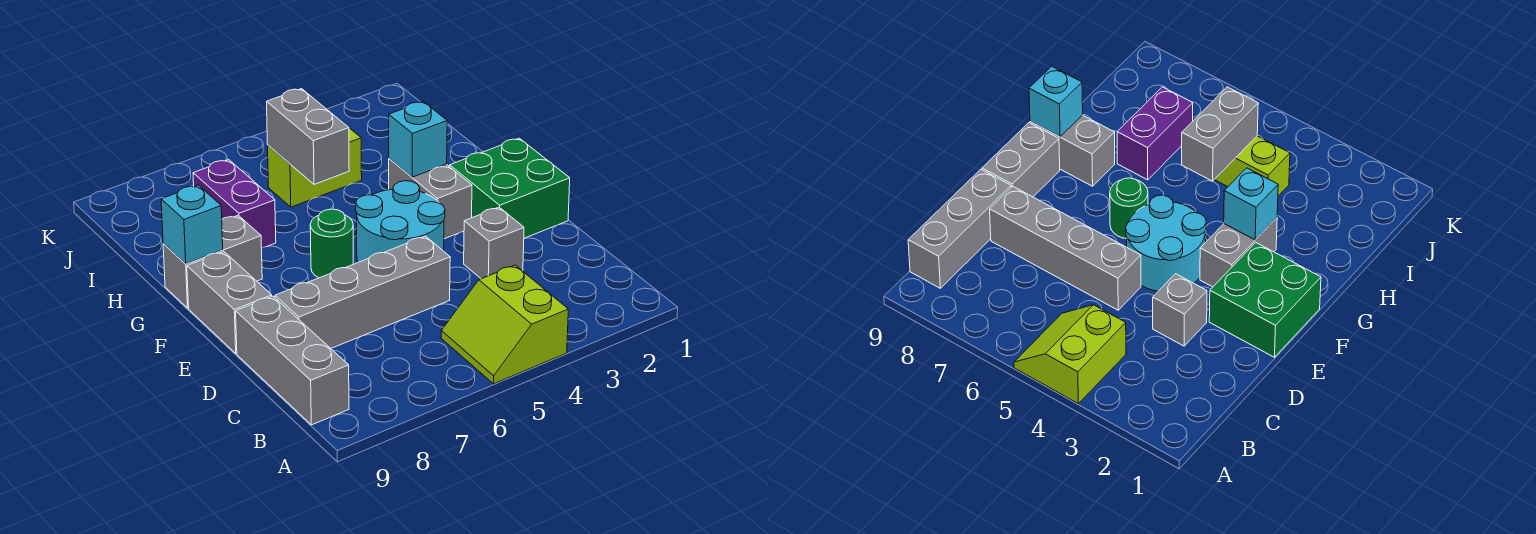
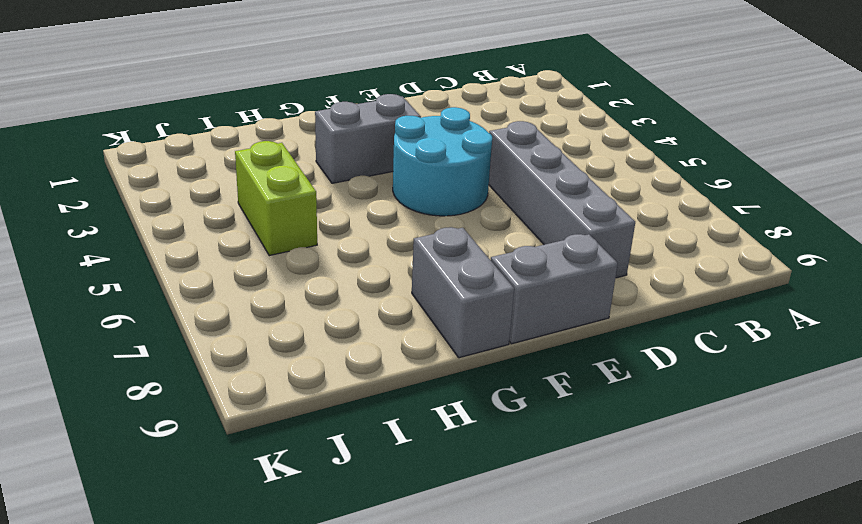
none -> lime slope A4:B5 level 1 top 4
none -> grey brick B9:D9 level 1
none -> grey brick D3 level 1

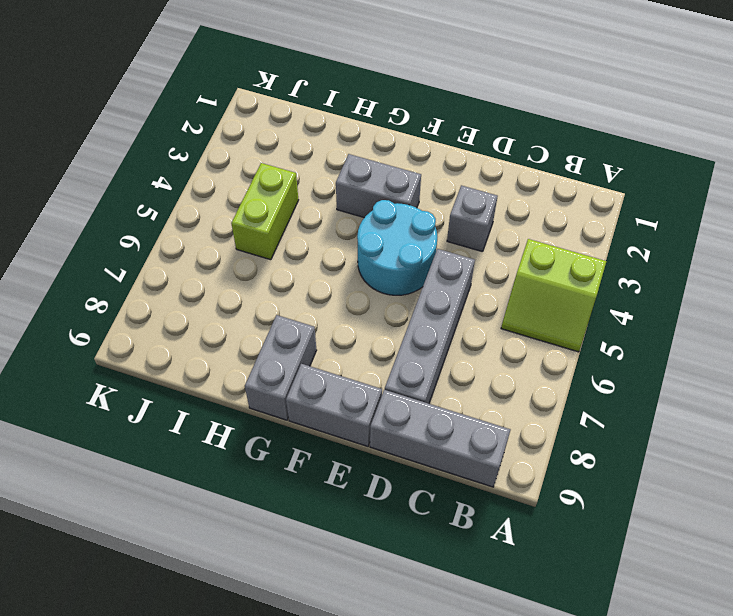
none -> green brick E1:F2 level 1
none -> green round brick F6 level 1
none -> purple brick H7:I7 level 1

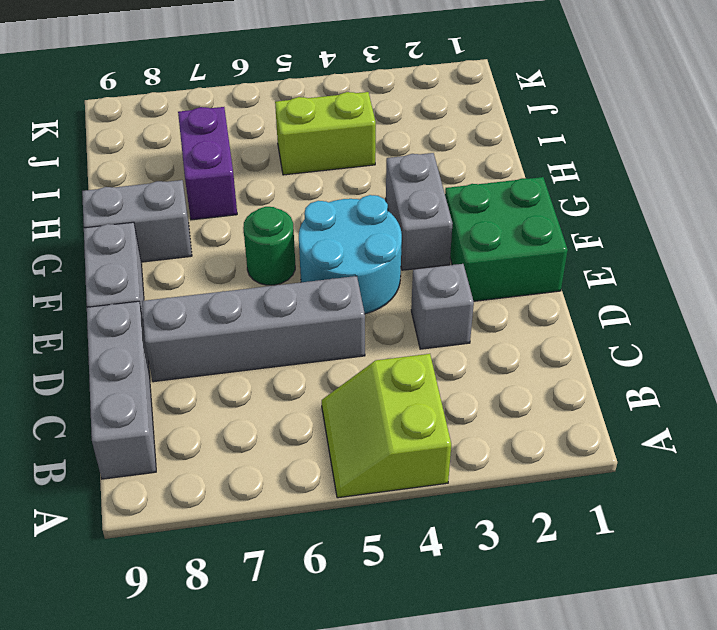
none -> cyan brick G3 level 2
none -> cyan brick G9 level 2
none -> grey brick H5:I5 level 2

